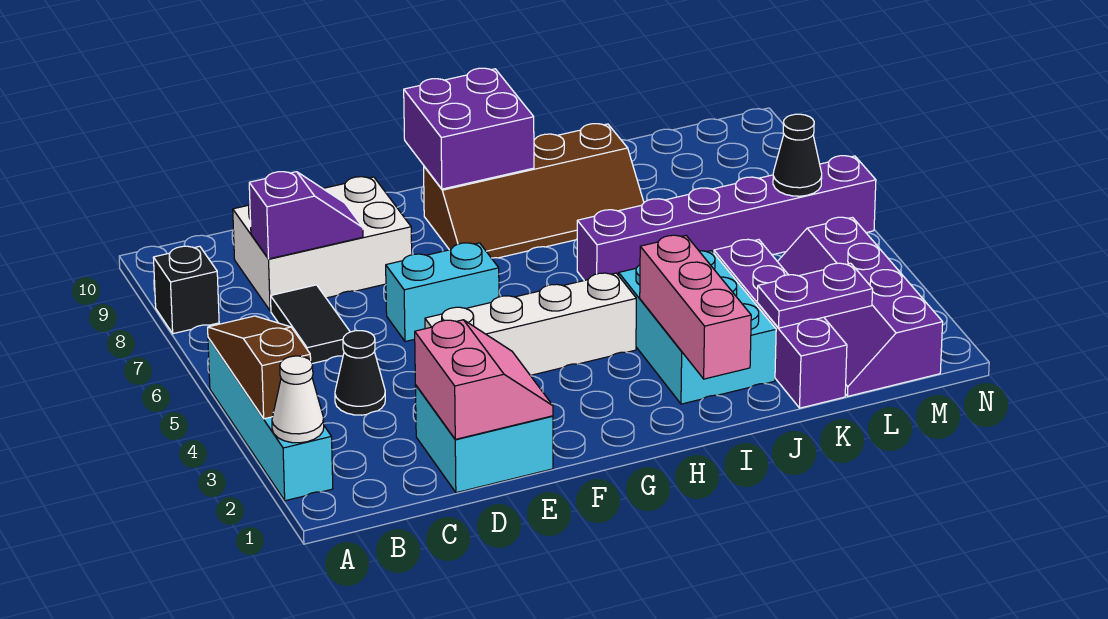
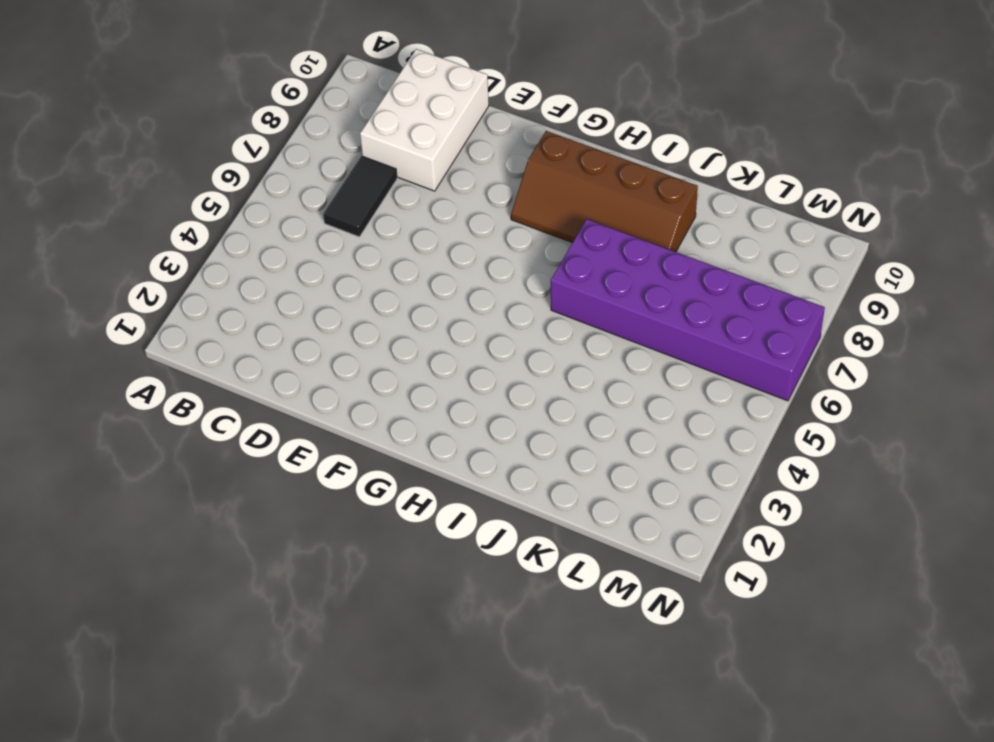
white brick C8:D10 level 1 -> white brick C8:E9 level 1
purple brick I6:N7 level 1 -> purple brick I6:N6 level 1
none -> cyan brick A2:A5 level 1
none -> black brick A8 level 1
none -> black cone C4 level 1

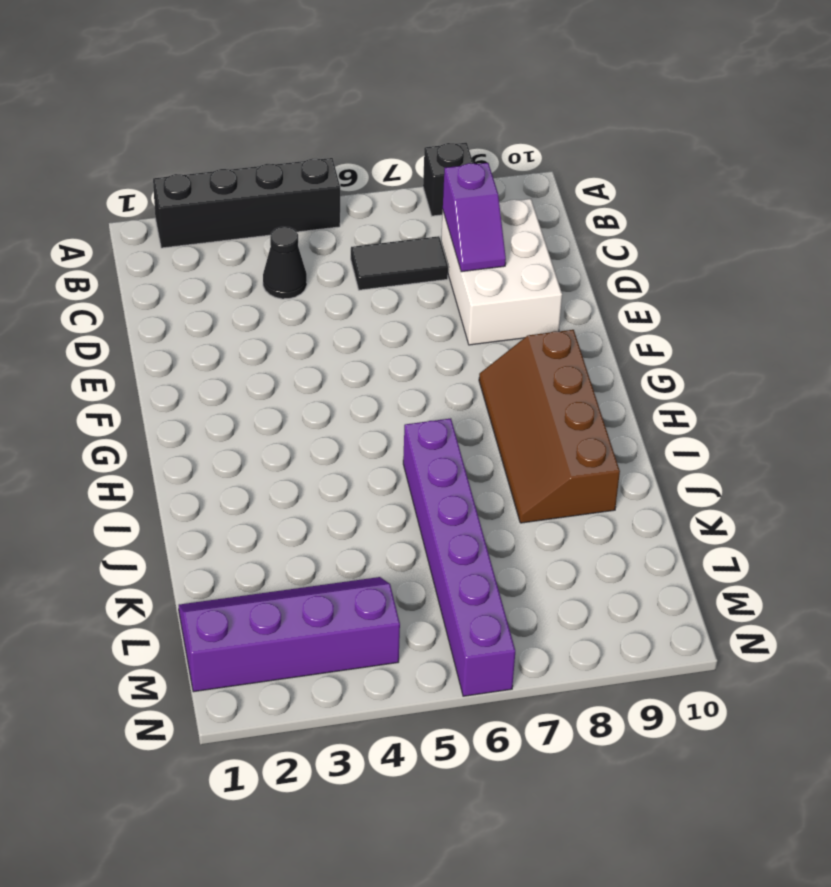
black brick A2:A5 level 1 -> cyan brick A2:A5 level 1
none -> cyan brick D1:E2 level 1
none -> white brick E4:H4 level 1
none -> cyan brick E6:F6 level 1

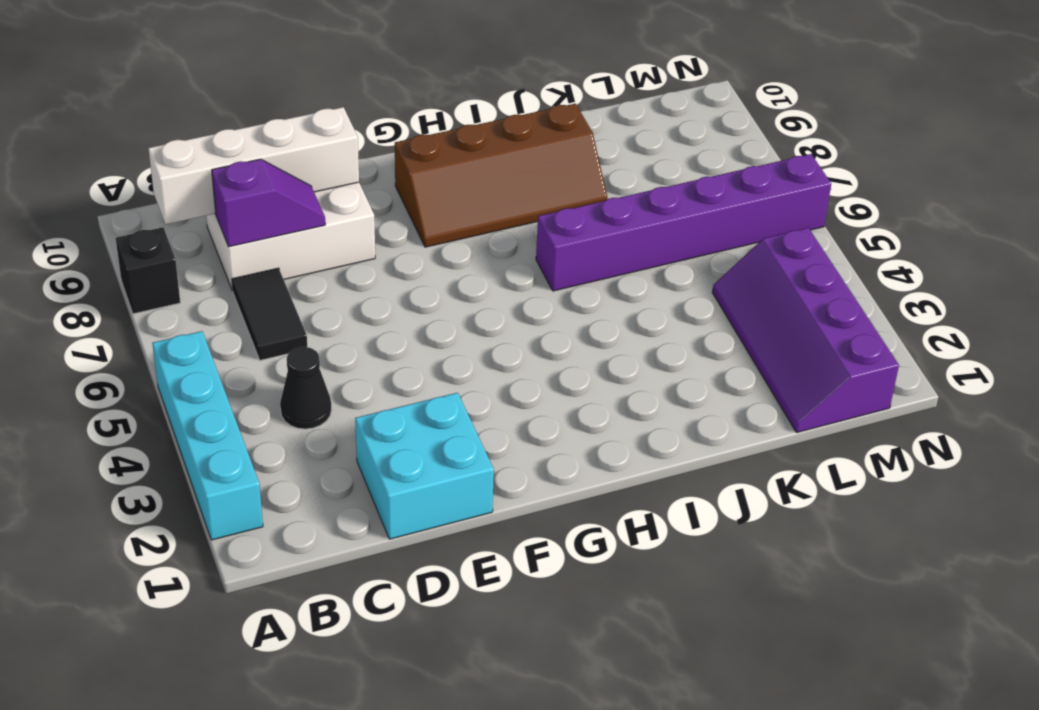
white brick B9:E9 level 2 -> white brick E4:H4 level 1
none -> cyan brick E6:F6 level 1
none -> cyan brick I2:J4 level 1
none -> purple brick K1:K4 level 1

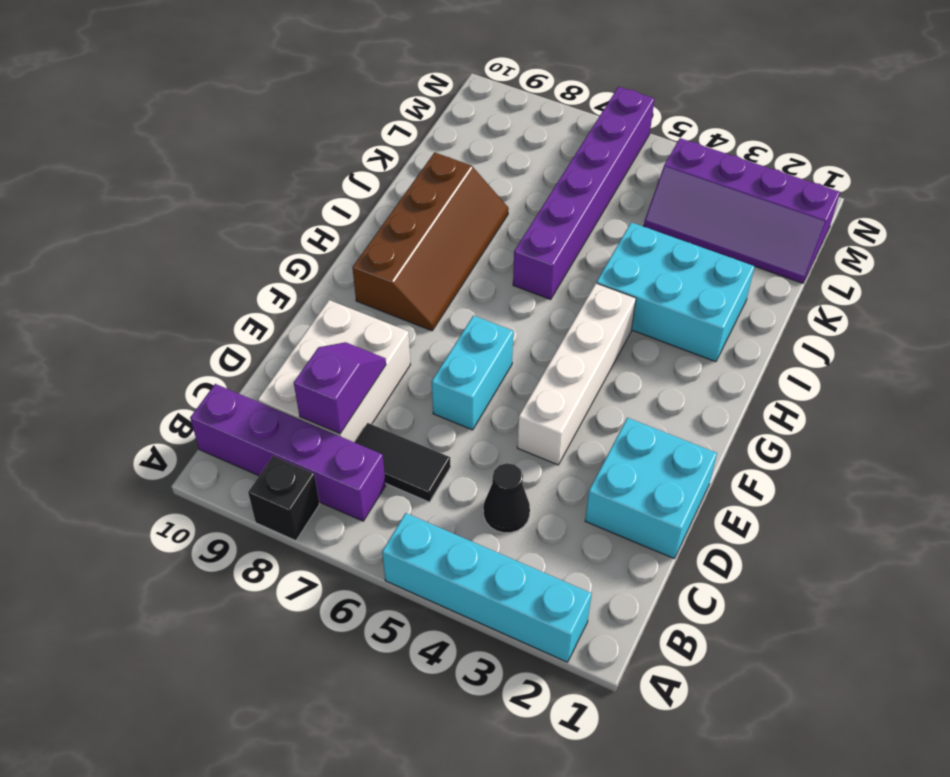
purple brick B7:B10 level 1 -> purple brick K1:K4 level 1
none -> white cone A2 level 2
none -> brown slope A3:A5 level 2 top 3
none -> pink slope D1:E2 level 2 top D

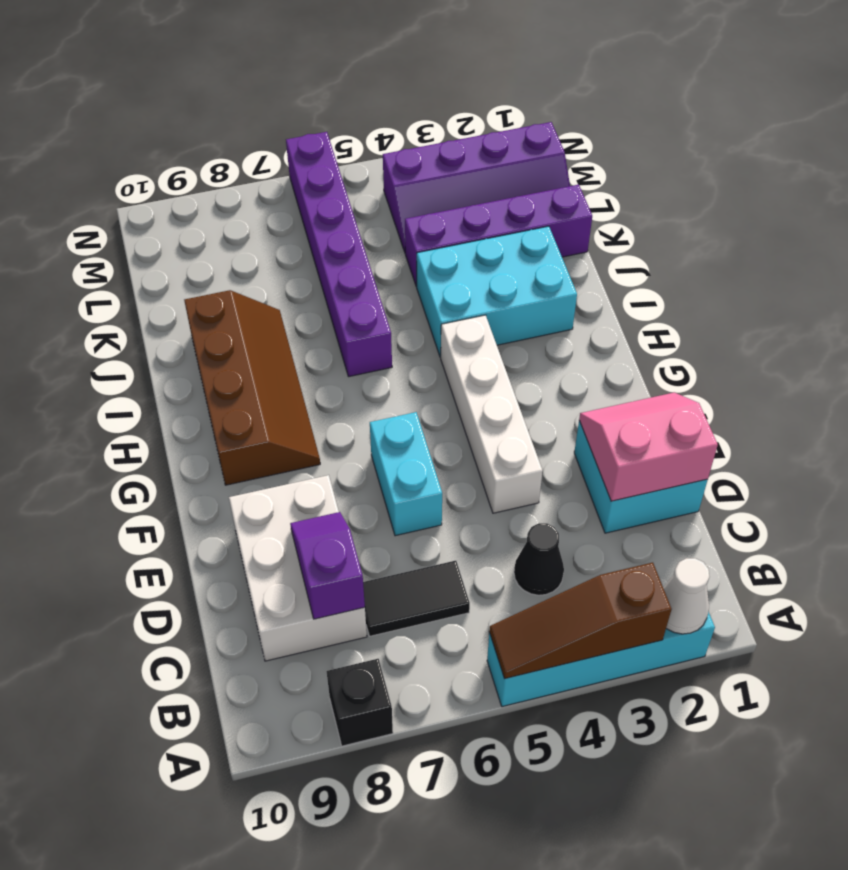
none -> purple brick G9:H10 level 2
none -> pink brick I1:I3 level 2
none -> purple plate K2:L2 level 2

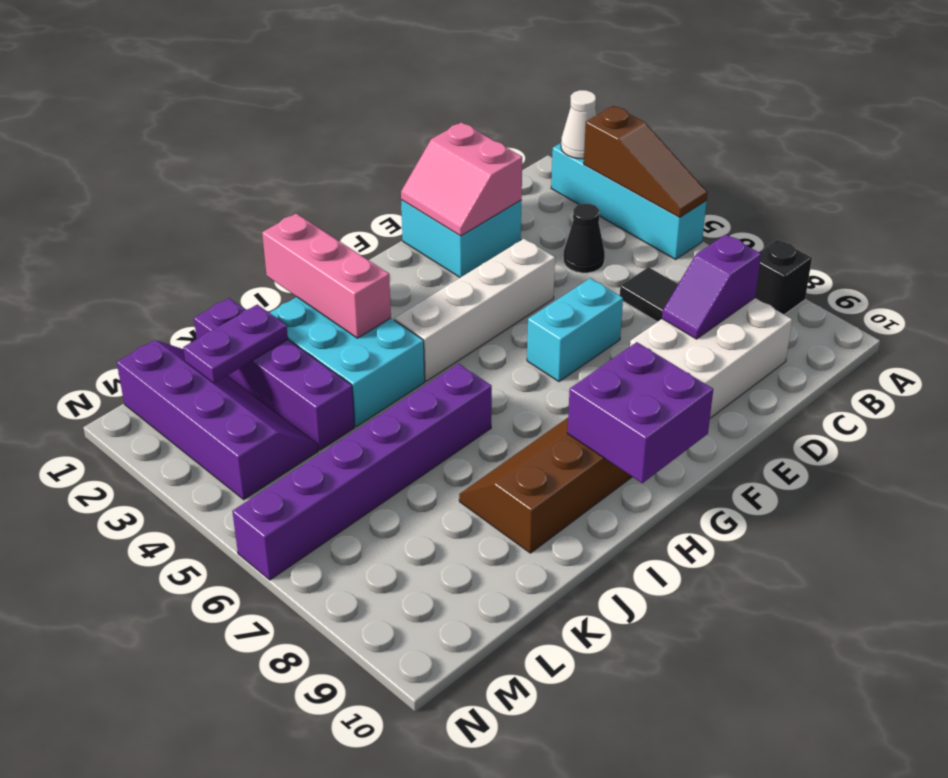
none -> black cone M6 level 2

